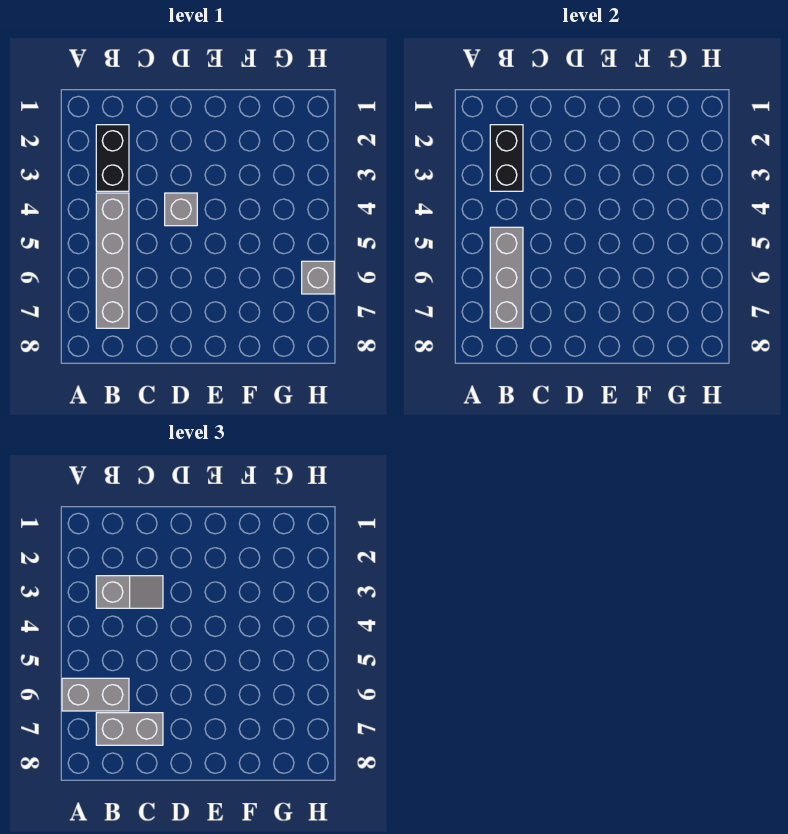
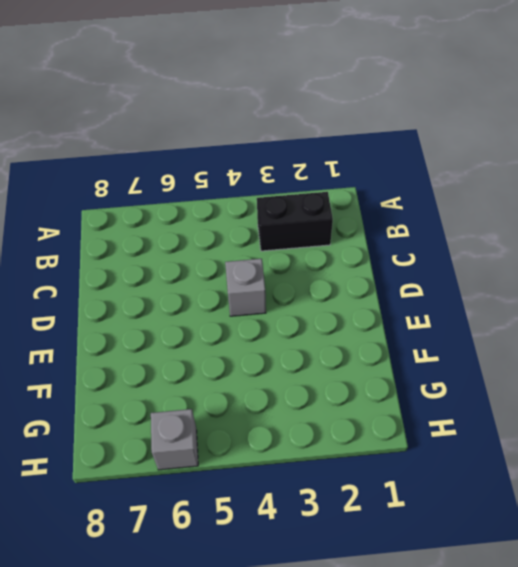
none -> grey brick B4:B7 level 1
none -> black brick B2:B3 level 2

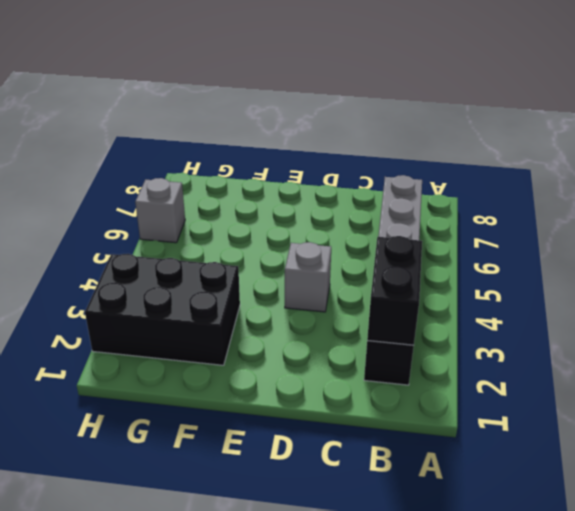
black brick F2:H3 level 1 -> none
none -> grey brick B5:B7 level 2
none -> grey brick A6:B6 level 3

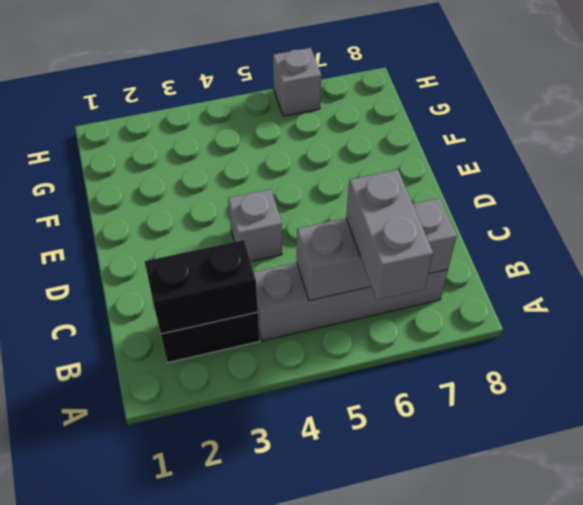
none -> grey slope B3:C3 level 3 top B
none -> grey brick B7:C7 level 3

